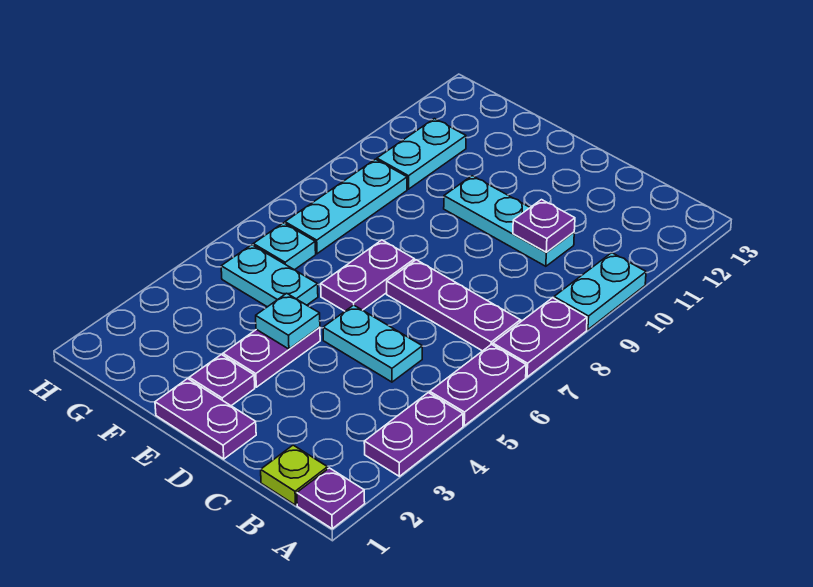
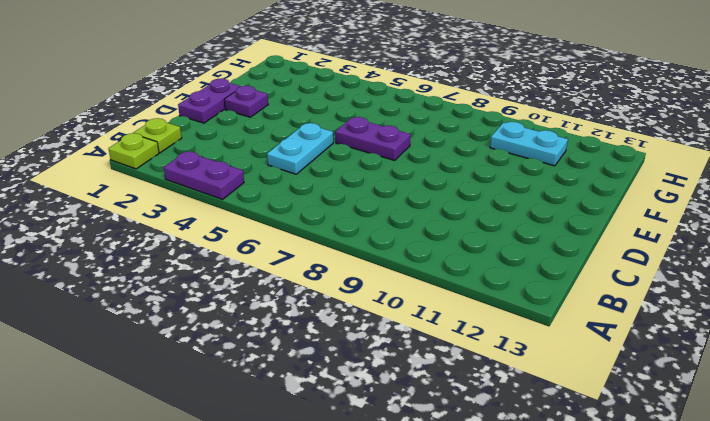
lime plate A1 level 1 -> purple plate A1 level 1
none -> purple plate A5:A6 level 1
none -> purple plate A7:A8 level 1
none -> cyan plate A9:A10 level 1

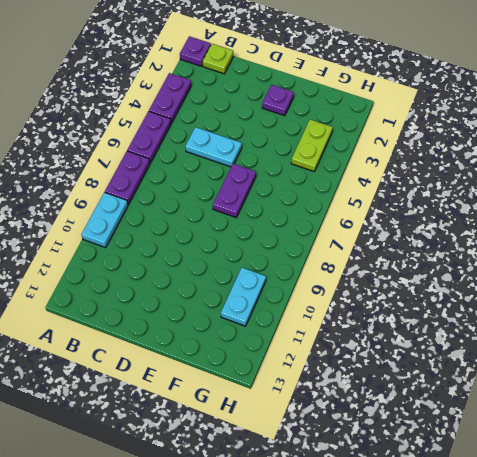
lime plate G3:G4 level 1 -> none
none -> purple plate B7:D7 level 1
none -> cyan plate C10:E10 level 1
none -> purple plate D1:E1 level 1

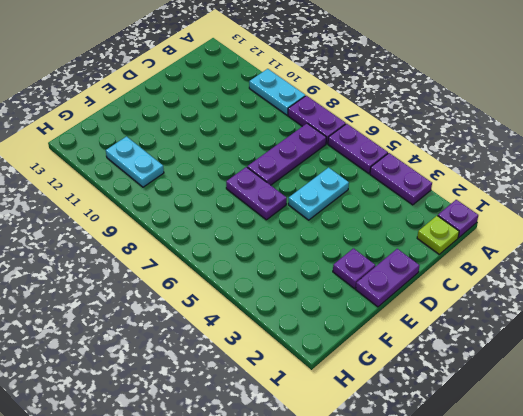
none -> cyan plate C10:E10 level 1
none -> purple plate E3:E4 level 1
none -> cyan plate F5:G5 level 1

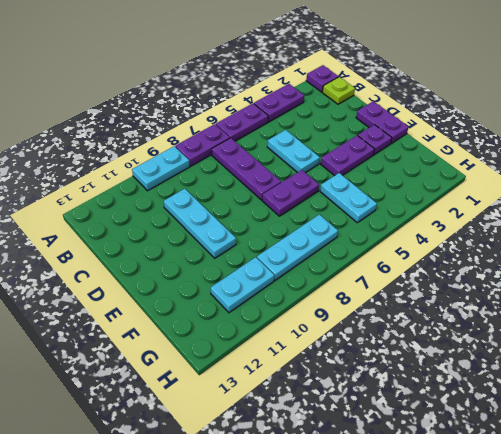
none -> cyan plate G6 level 1
none -> purple plate C10 level 2
none -> cyan plate E4 level 2

